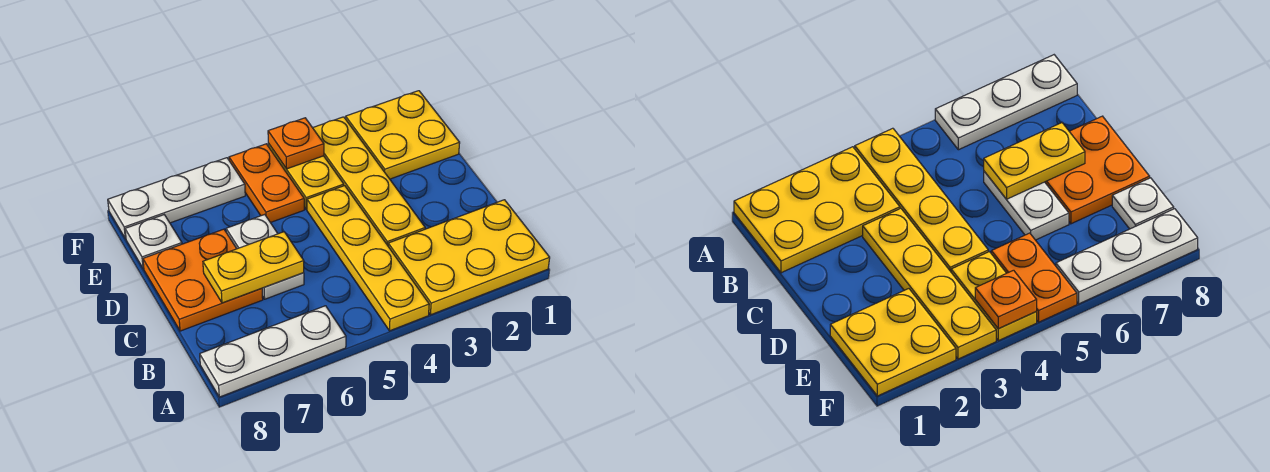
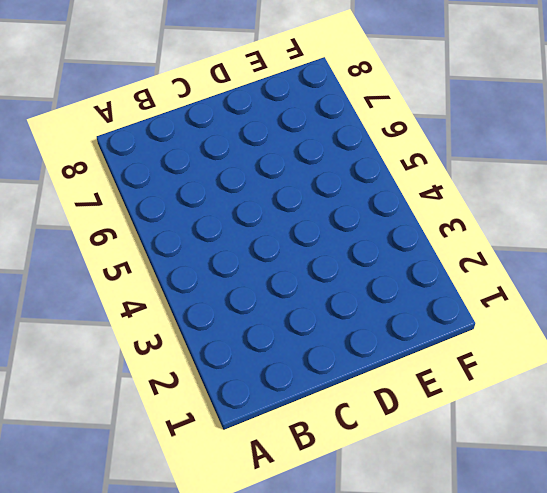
none -> yellow plate A1:B3 level 1
none -> yellow plate A4:D4 level 1
none -> white plate A6:A8 level 1

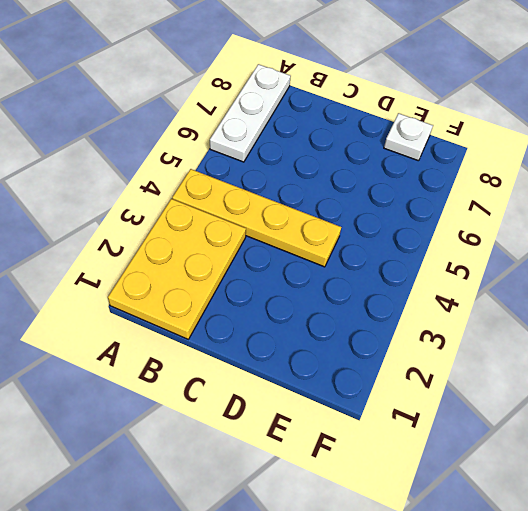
none -> yellow plate C3:F3 level 1
none -> white plate C6:D6 level 1
none -> orange plate C7:D8 level 1

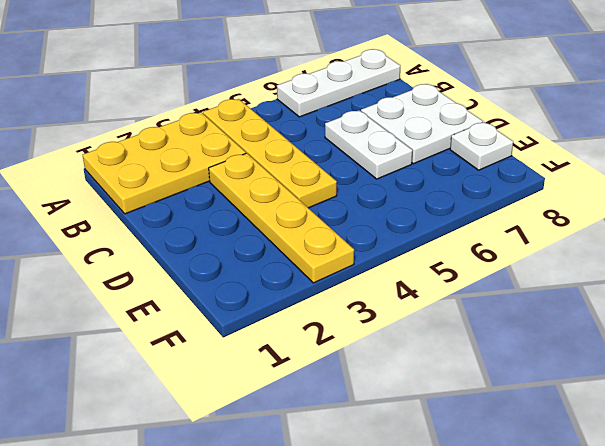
white plate C7:D8 level 1 -> orange plate C7:D8 level 1
none -> yellow plate E1:F2 level 1
none -> yellow plate E4:F4 level 1
none -> orange plate E5:F5 level 1

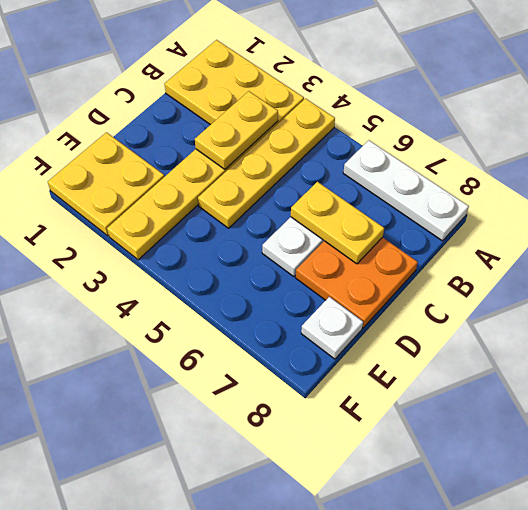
yellow plate B3:C3 level 2 -> yellow plate E4:F4 level 1
none -> orange plate E5:F5 level 1
none -> white plate F6:F8 level 1
none -> orange plate F4 level 2

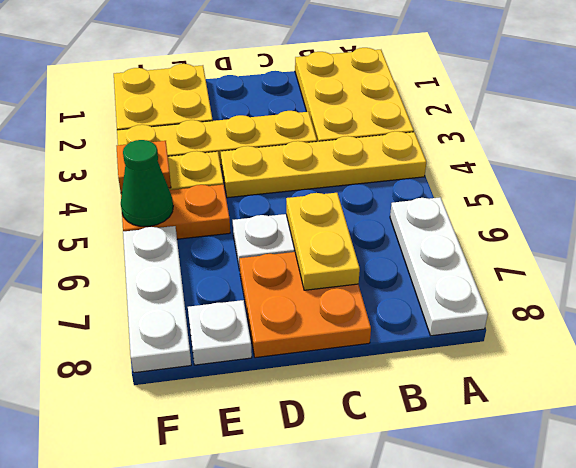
green cone F5 level 2 -> none

